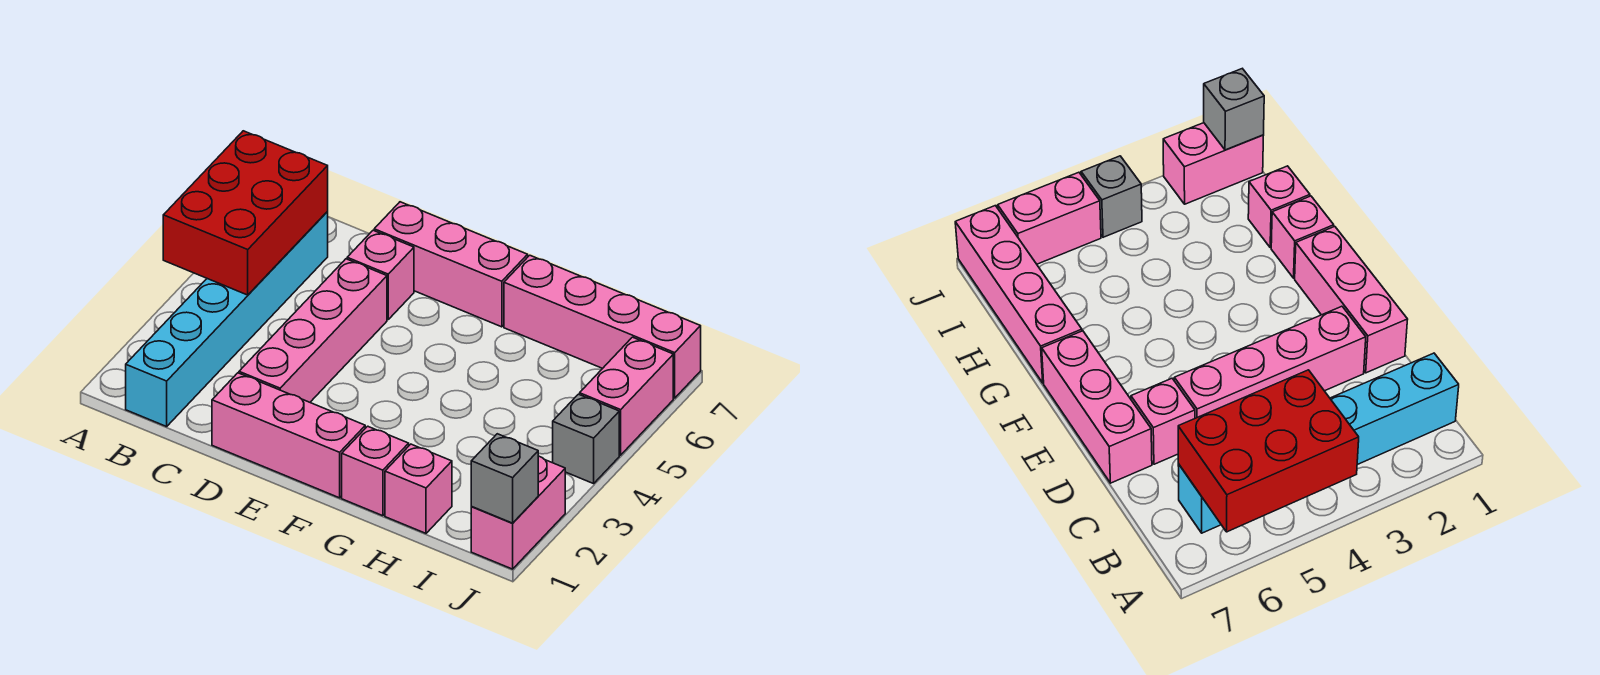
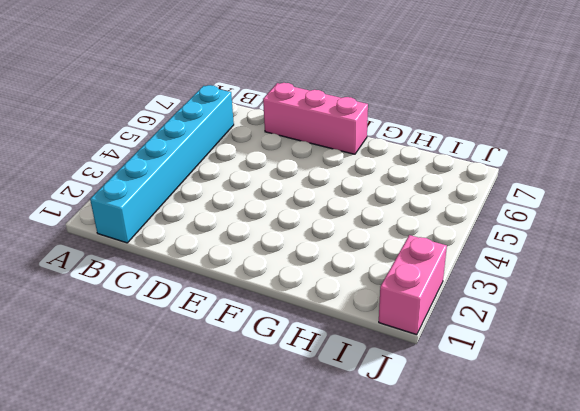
none -> pink brick D1:F1 level 1
none -> pink brick D2:D5 level 1
none -> pink brick D6 level 1

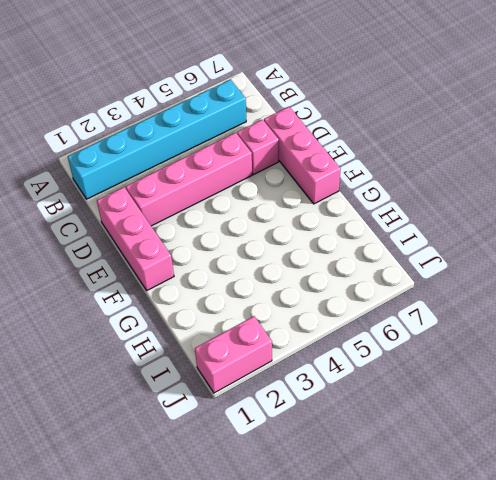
none -> pink brick G1 level 1
none -> pink brick G7:J7 level 1
none -> pink brick H1 level 1

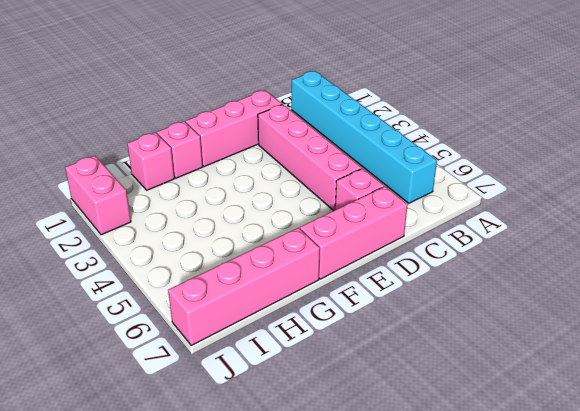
none -> grey brick J4 level 1
none -> pink brick J5:J6 level 1
none -> red brick A4:B6 level 2

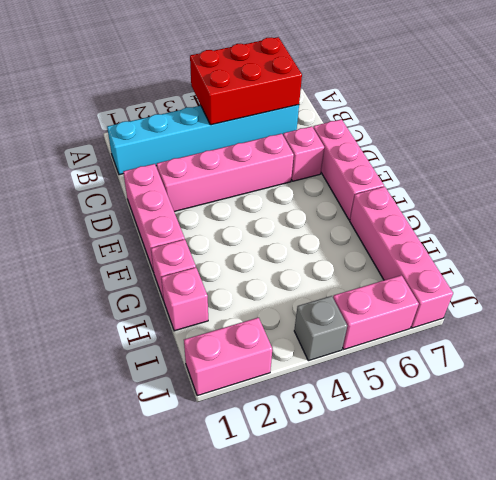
none -> grey brick J1 level 2

